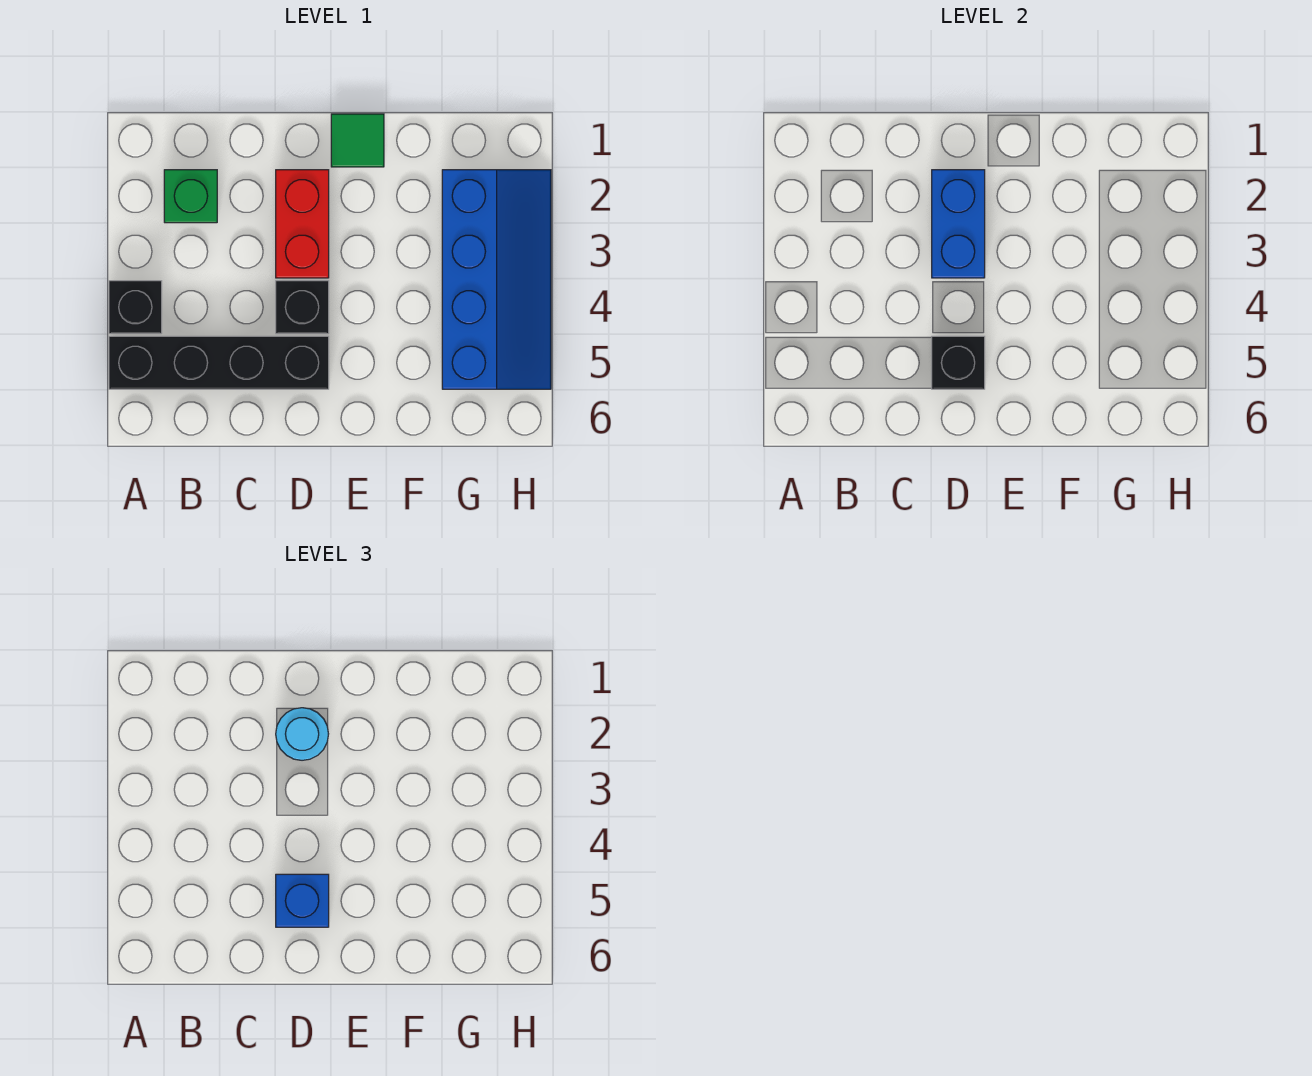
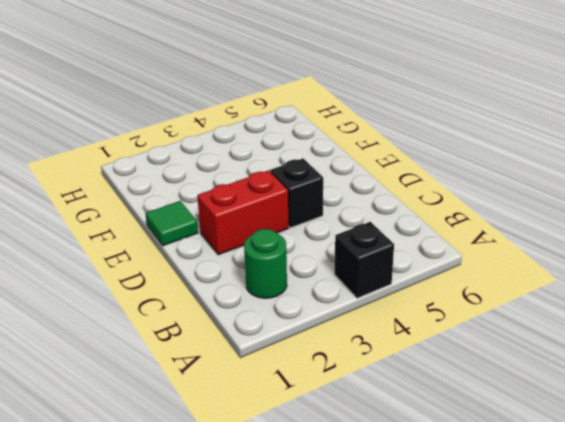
green round brick B2 level 1 -> green brick B2 level 1
none -> black brick A5:D5 level 1
none -> blue slope G2:H5 level 1 top G

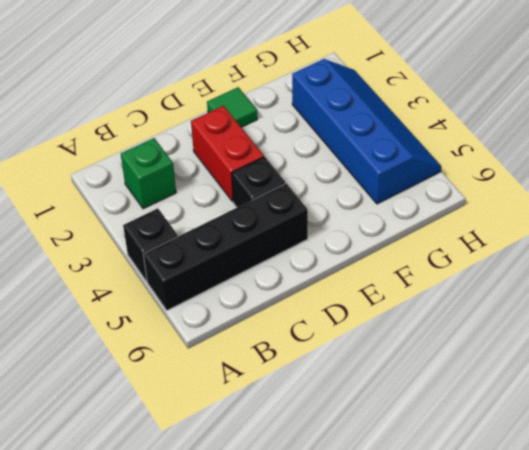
none -> blue brick D2:D3 level 2
none -> black brick D5 level 2

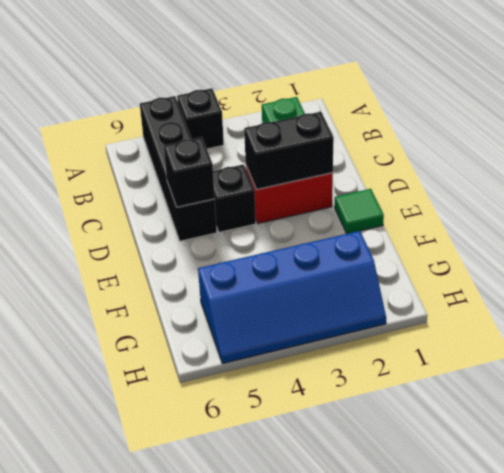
black brick D2:D3 level 2 -> blue brick D2:D3 level 2
none -> cyan round brick D2 level 3
none -> blue brick D5 level 3

